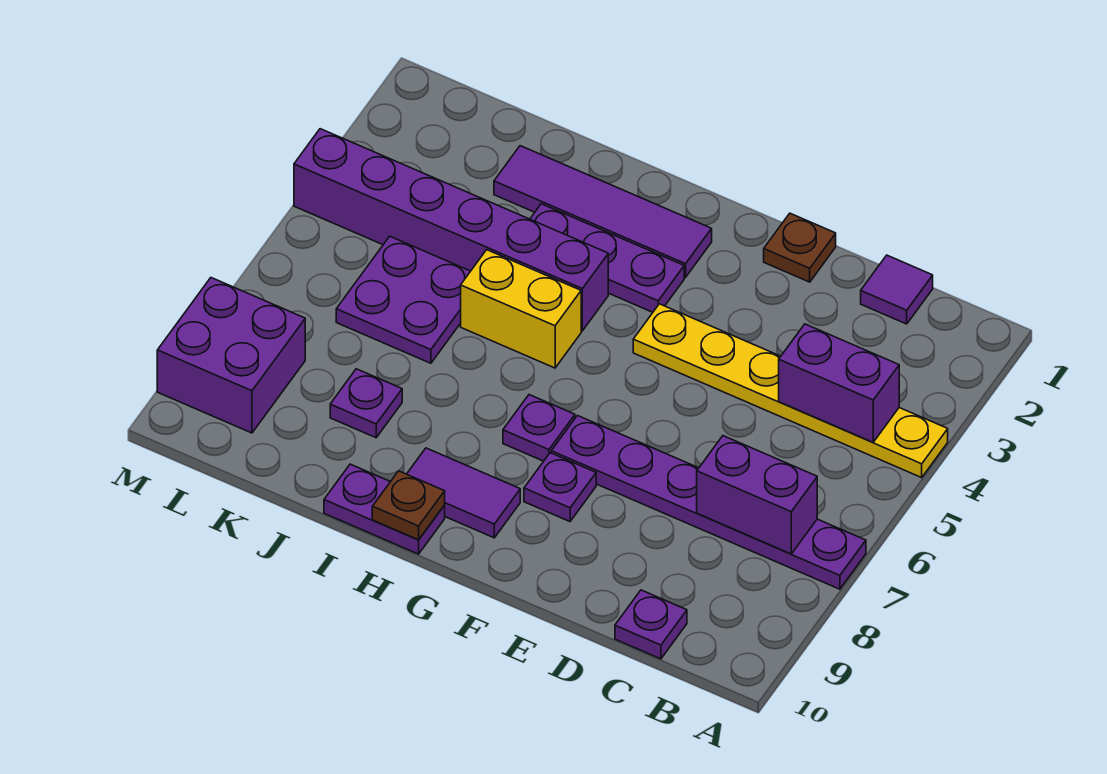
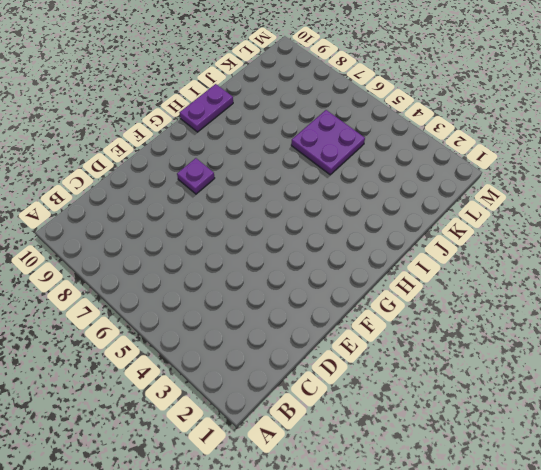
none -> yellow plate A4:F4 level 1
none -> purple plate A7:F7 level 1
none -> purple tile C1 level 1

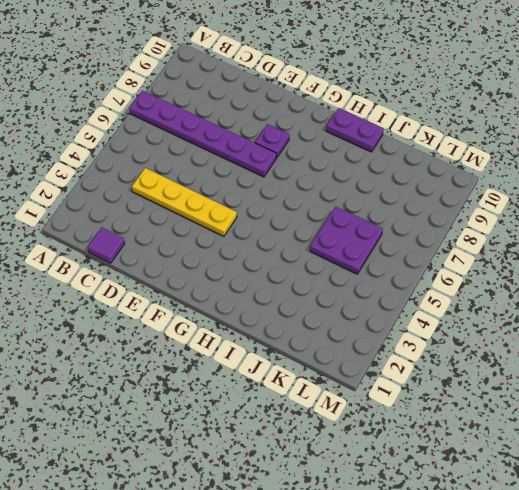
yellow plate C4:F4 level 1 -> yellow plate A4:F4 level 1
none -> purple plate C10 level 1
none -> brown plate E1 level 1
none -> purple tile G2:J2 level 1

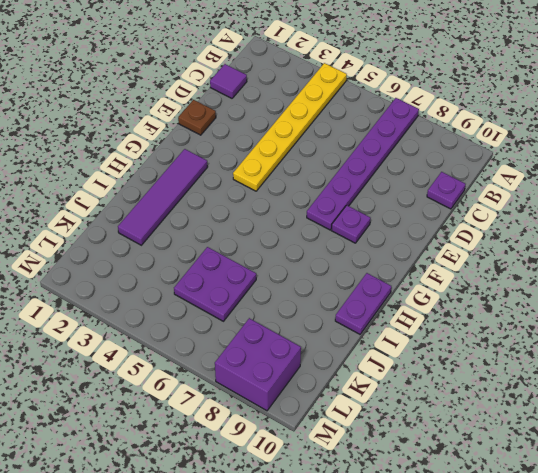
none -> purple plate G3:I3 level 1
none -> purple plate G7 level 1
none -> purple tile G9:H9 level 1

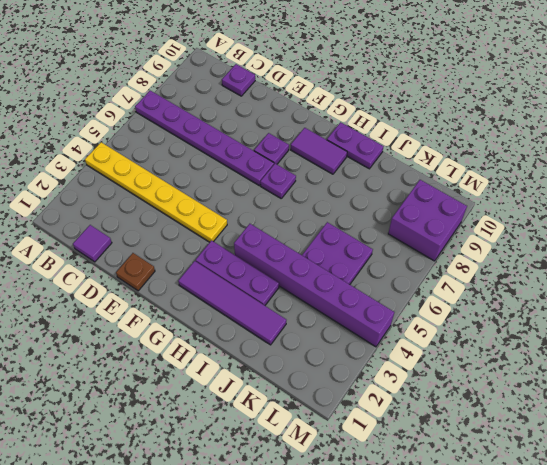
none -> yellow brick H5:I5 level 1
none -> purple plate J8 level 1
none -> purple brick B4:C4 level 2

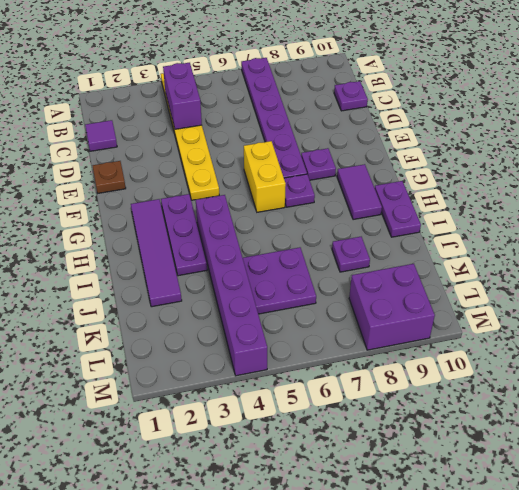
yellow brick F6:G6 level 1 -> yellow brick H5:I5 level 1
none -> purple brick B7:C7 level 2
none -> brown plate H10 level 2

